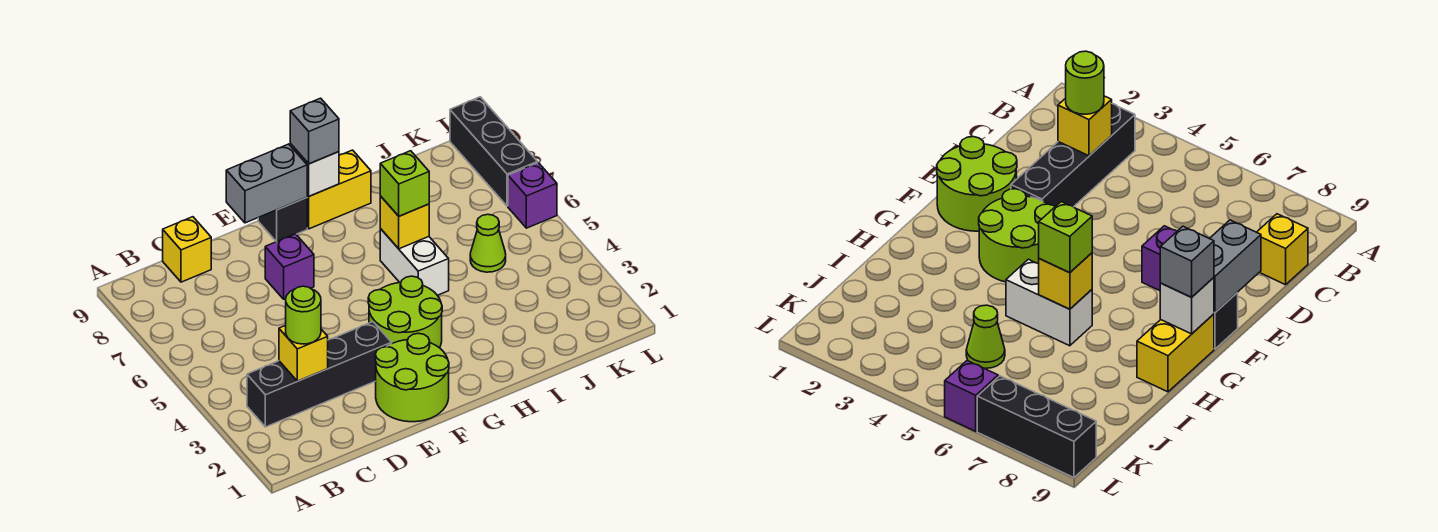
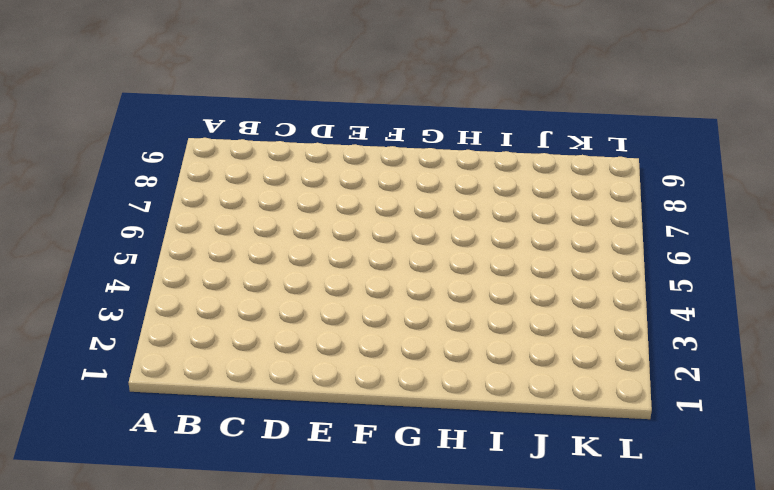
none -> black brick B3:E3 level 1
none -> yellow brick C9 level 1
none -> lime round brick E1:F2 level 1

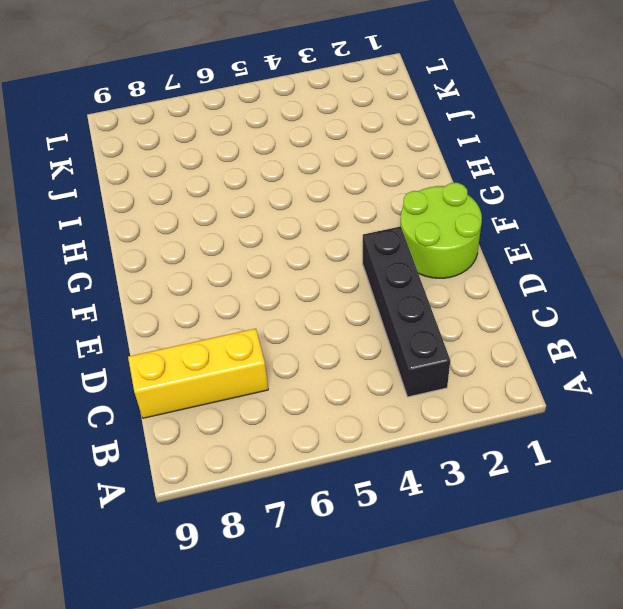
yellow brick C7:C9 level 1 -> yellow brick C9 level 1
none -> purple brick E7 level 1
none -> lime round brick F3:G4 level 1
none -> black brick F9 level 1

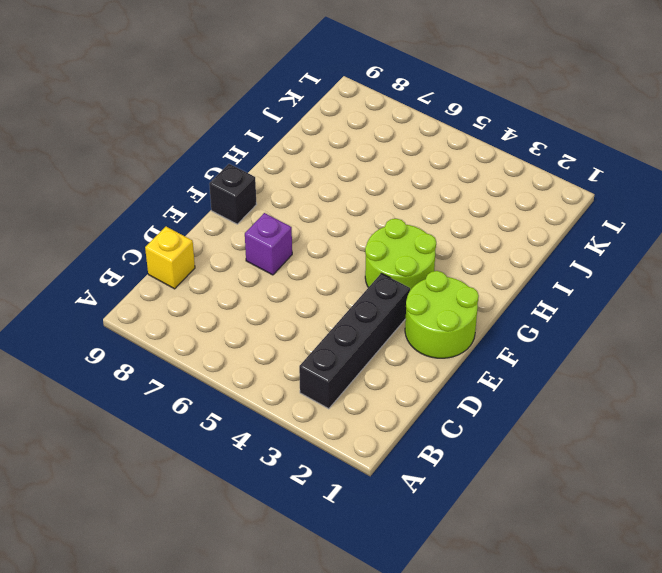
none -> yellow brick G9:H9 level 1
none -> white brick H5:H6 level 1
none -> lime cone J5 level 1

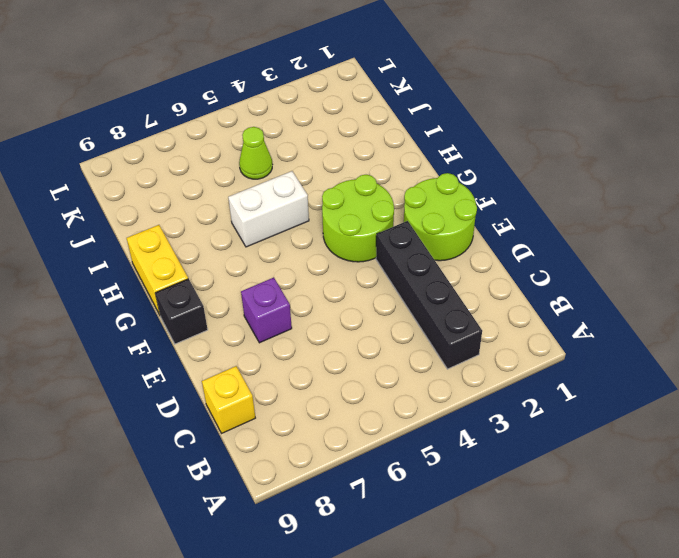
none -> purple brick L6 level 1
none -> black brick L7:L9 level 1
none -> yellow brick C3 level 2

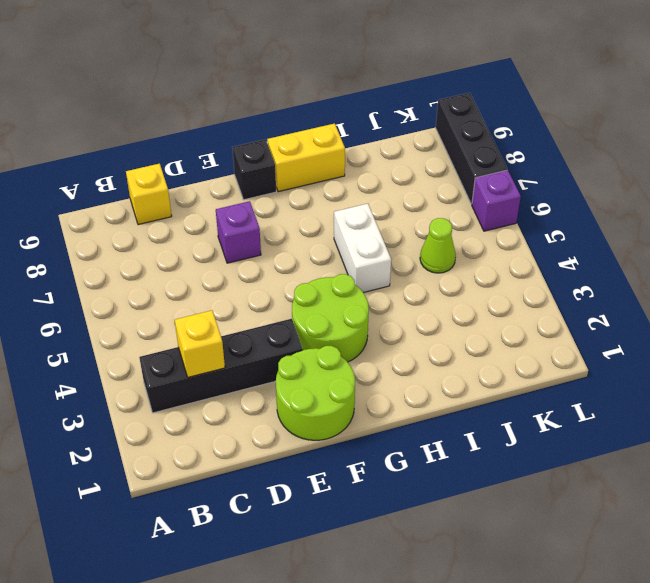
none -> grey brick E9:F9 level 2
none -> white brick G9 level 2
none -> yellow brick H6 level 2

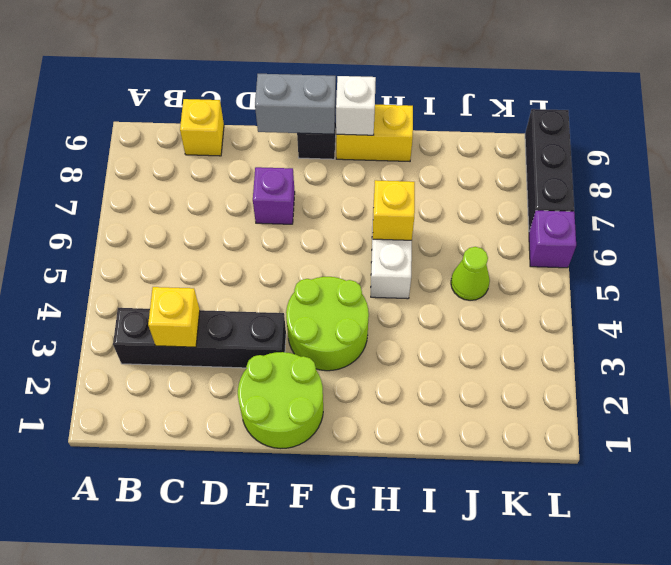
none -> lime round brick C3 level 3
none -> grey brick G9 level 3
none -> lime brick H6 level 3

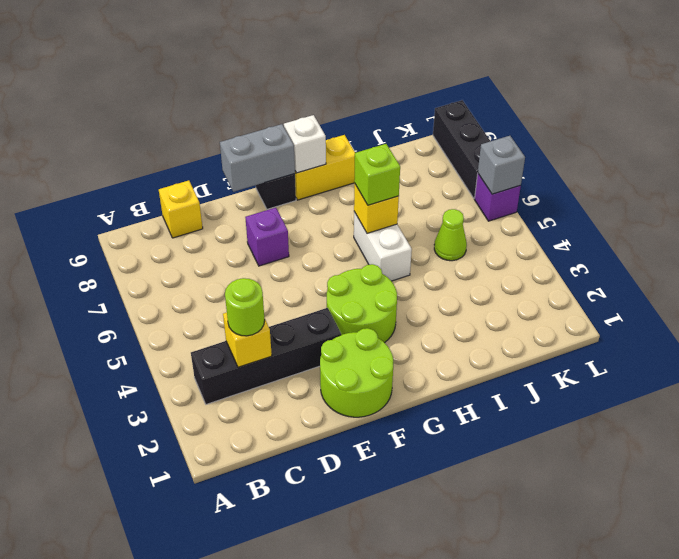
grey brick L6 level 2 -> grey brick G9 level 3

